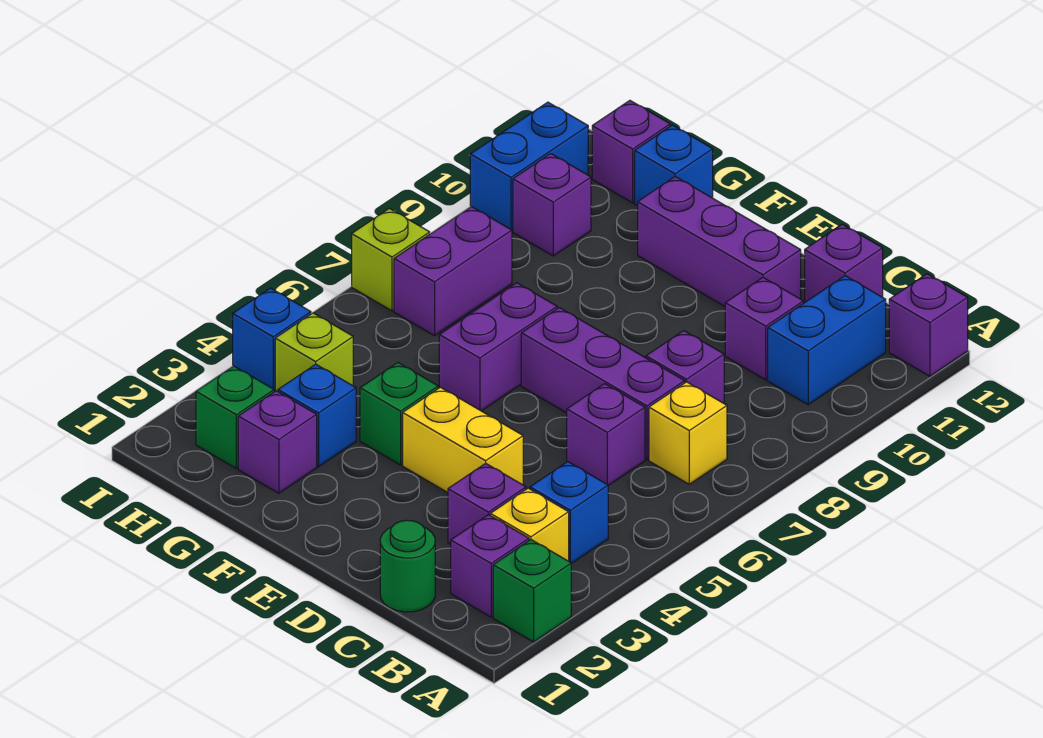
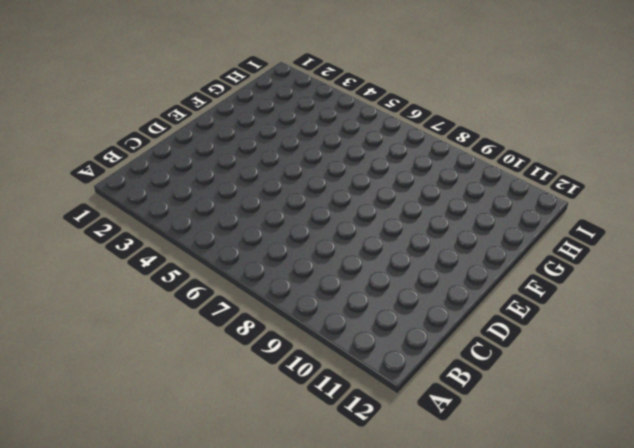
none -> green brick A2 level 1
none -> purple brick A12 level 1
none -> purple brick B2 level 1

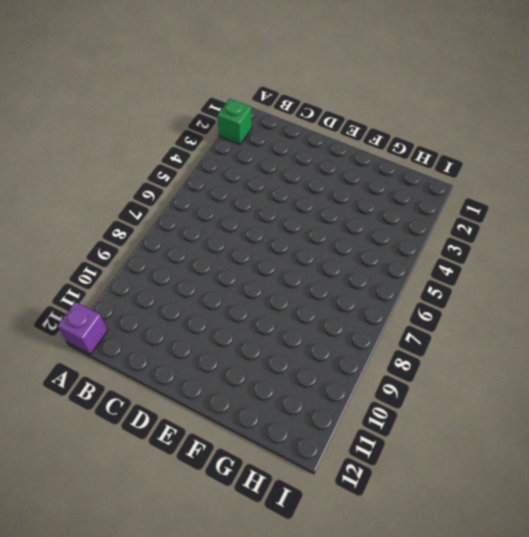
none -> purple brick B2 level 1
none -> yellow brick B3 level 1
none -> blue brick B4 level 1

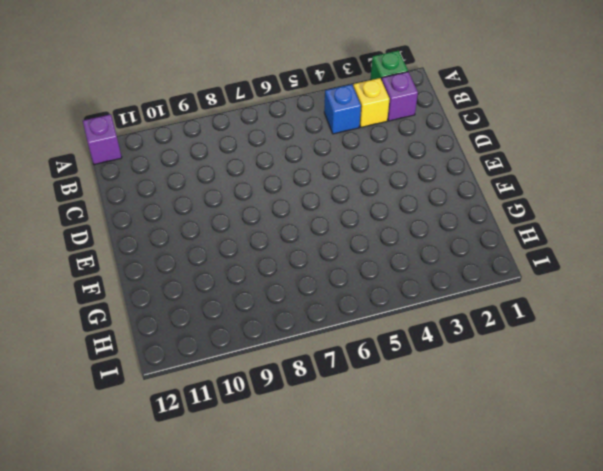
none -> yellow brick B7 level 1
none -> blue brick B10:B11 level 1
none -> green round brick C1 level 1

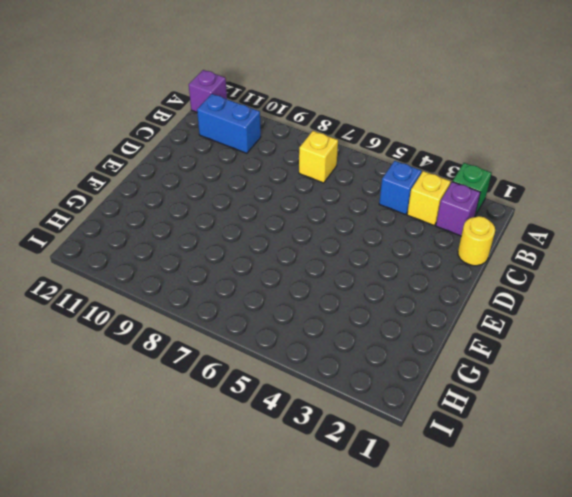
yellow round brick C1 level 1 -> green round brick C1 level 1
none -> purple brick C3 level 1
none -> purple brick C6 level 1
none -> purple brick C7:E7 level 1

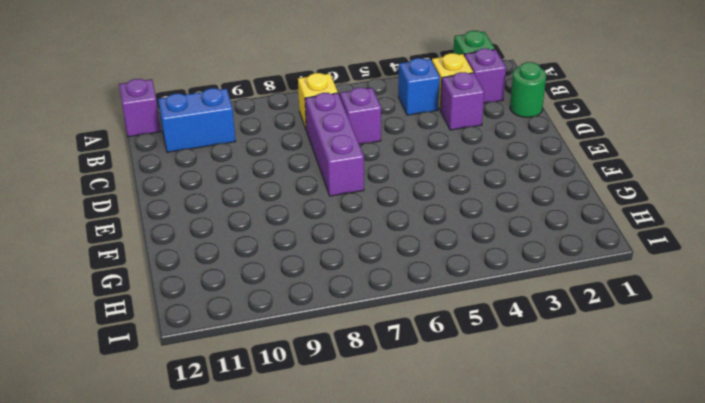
none -> purple brick C8 level 1
none -> purple brick C10 level 1
none -> purple brick C12 level 1

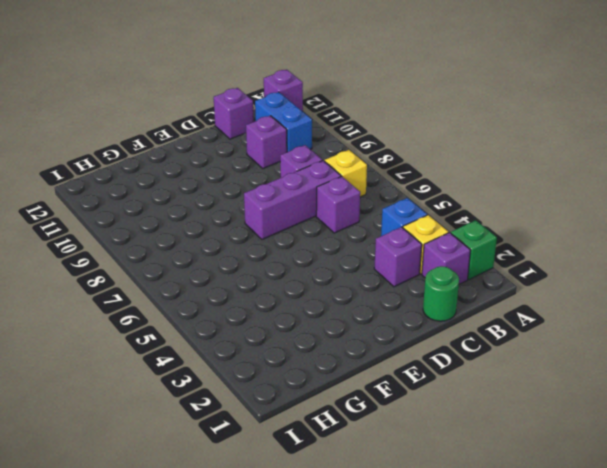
none -> yellow brick D4:E4 level 1
none -> purple brick D11:F11 level 1
none -> green brick F4 level 1

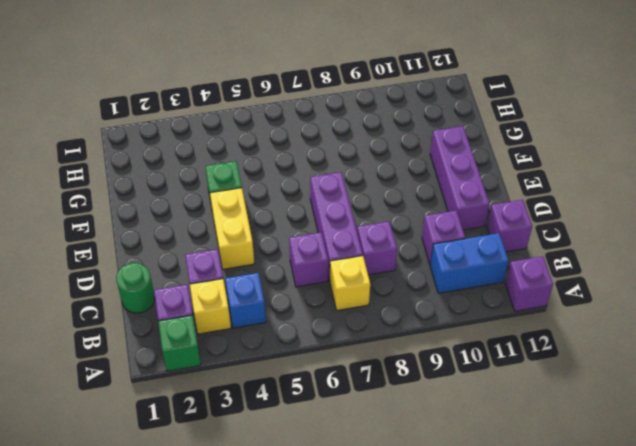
none -> purple brick F6:F7 level 1
none -> purple brick G2 level 1
none -> blue brick G3 level 1

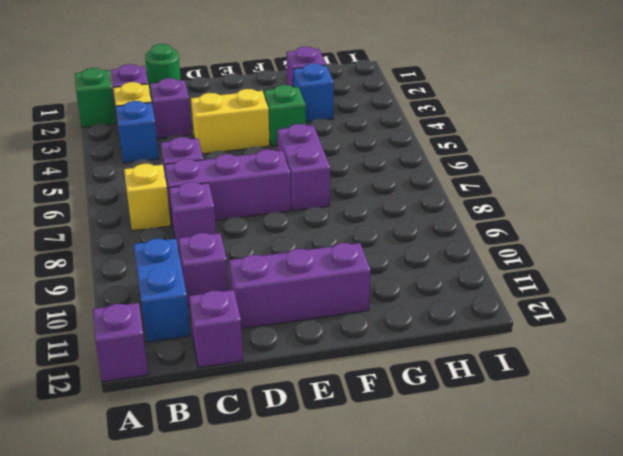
none -> blue brick G12 level 1
none -> green brick H2 level 1
none -> lime brick H4 level 1

